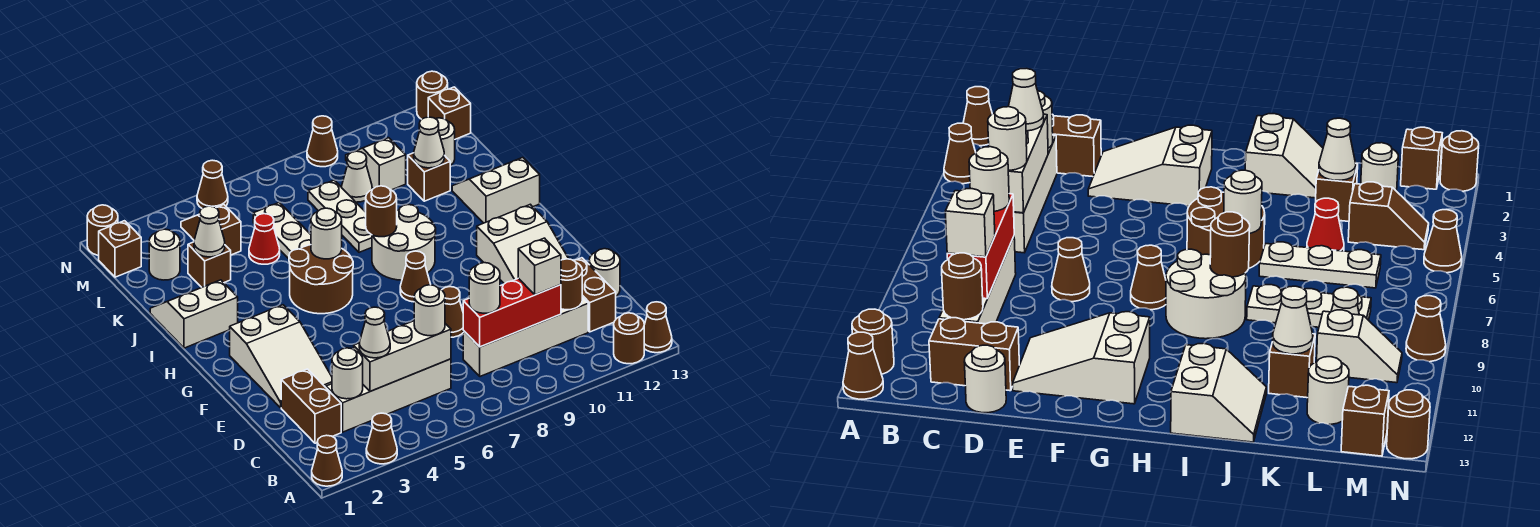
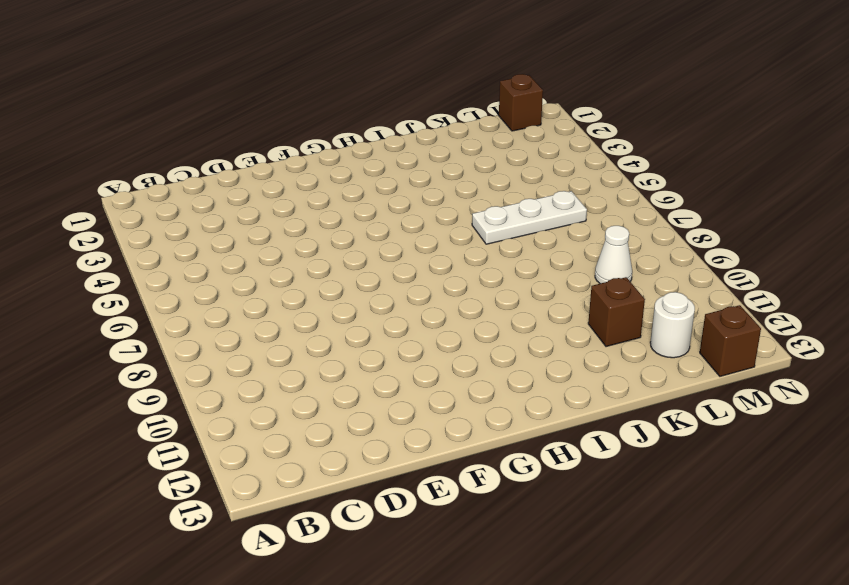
none -> brown cone A1 level 1
none -> brown cone A3 level 1
none -> brown round brick A12 level 1
none -> brown cone A13 level 1

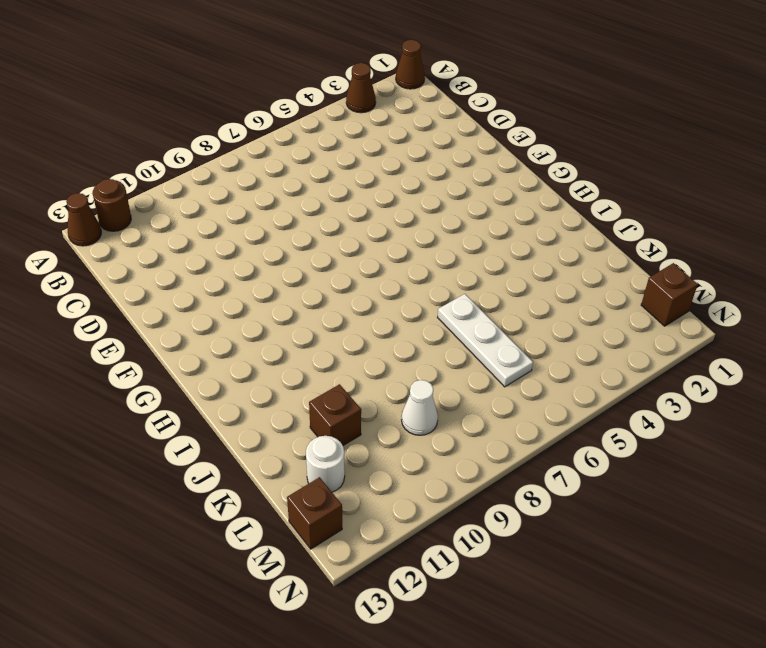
none -> brown brick C2:D2 level 1
none -> white brick C3:C6 level 1
none -> white brick C8:C11 level 1
none -> brown brick C12:D12 level 1

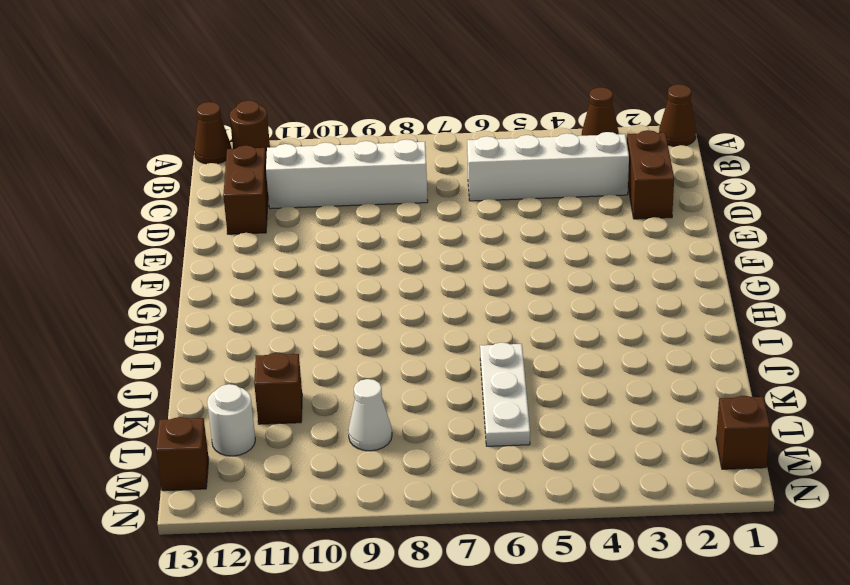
none -> white round brick D13 level 1
none -> white slope E2:G3 level 1 top G
none -> brown cone E8 level 1
none -> white slope E11:G12 level 1 top G

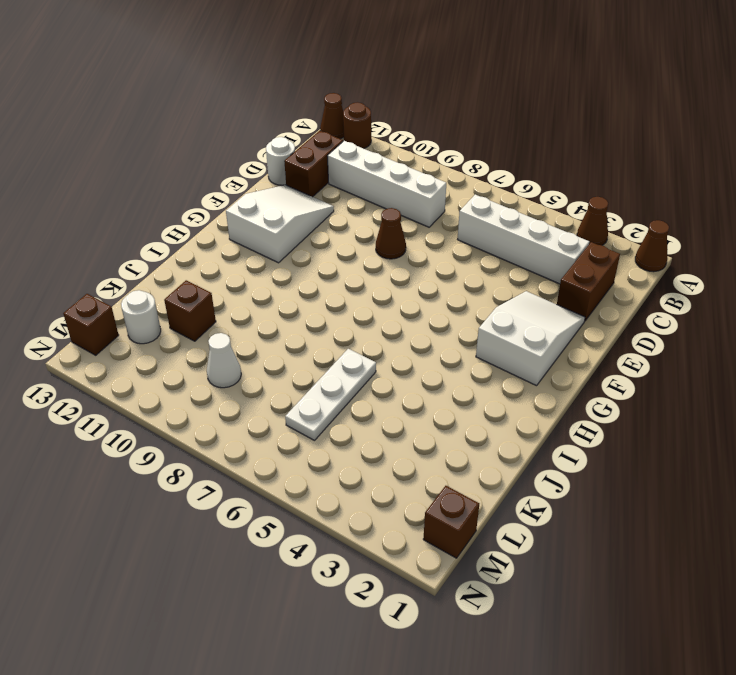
none -> brown cone G8 level 1
none -> brown round brick H5:I6 level 1
none -> white round brick H8:I9 level 1
none -> white slope I1:J2 level 1 top I

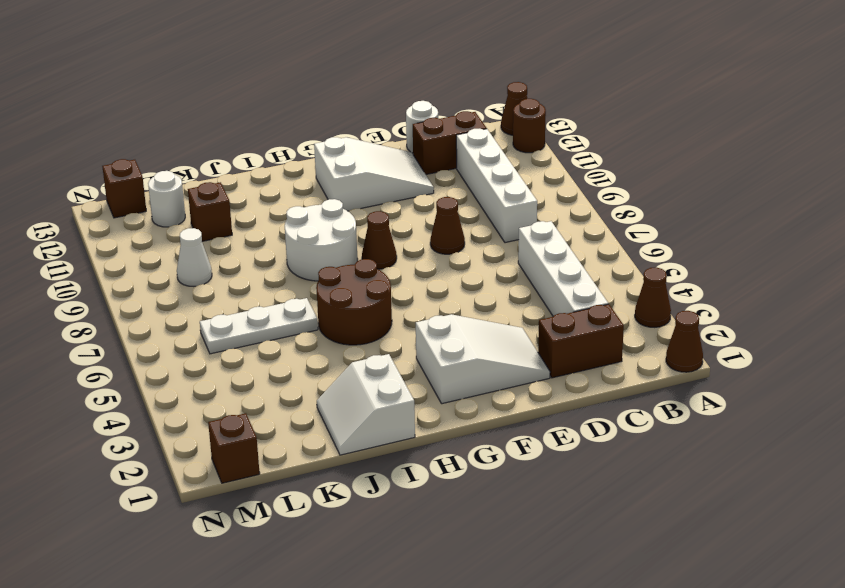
none -> white slope I12:J13 level 1 top I
none -> white plate J8:L8 level 1
none -> brown brick K3 level 1
none -> red cone K5 level 1

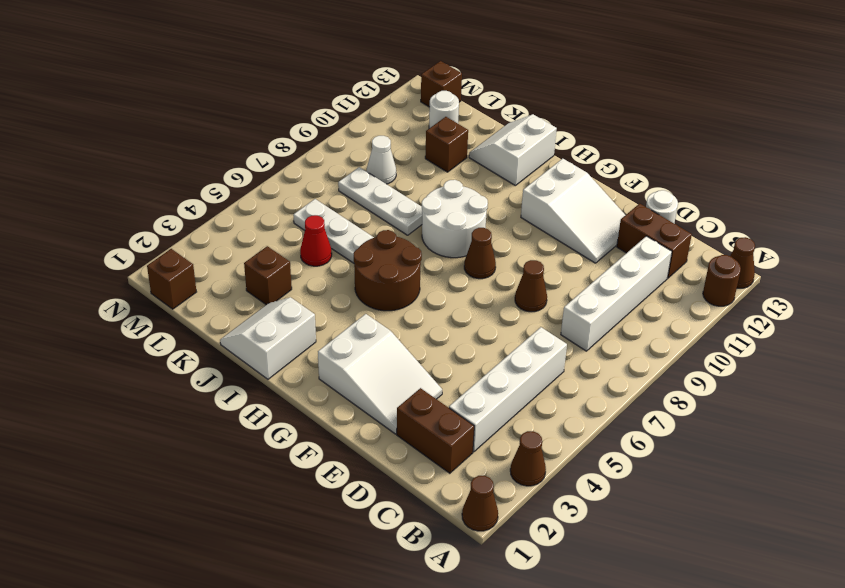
none -> white round brick L2 level 1
none -> brown slope L4:M4 level 1 top L
none -> white slope L10:M10 level 1 top L
none -> brown round brick N1 level 1

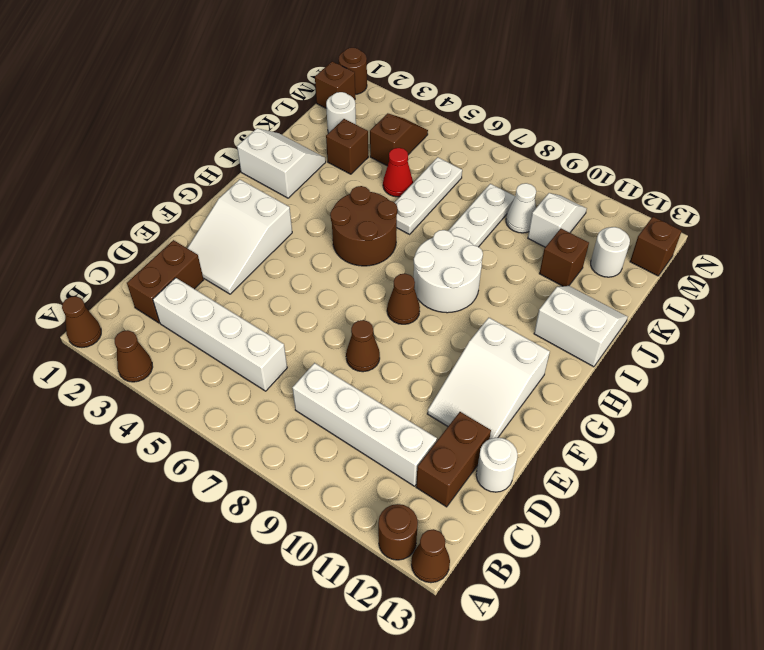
none -> brown cone N5 level 1
none -> brown cone N9 level 1
none -> brown round brick N13 level 1
none -> white round brick C3 level 2

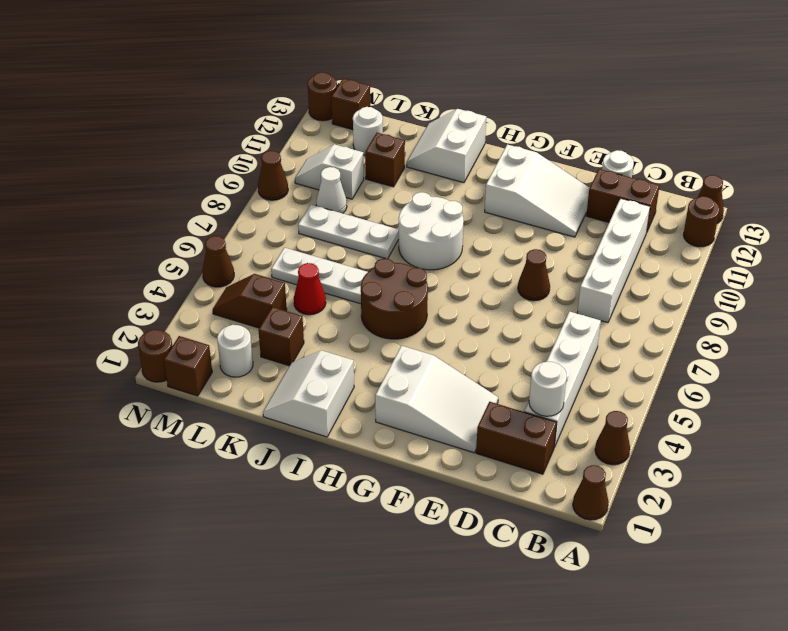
none -> brown cone G8 level 1
none -> white brick C4:C6 level 2
none -> red brick C8:C10 level 2
none -> brown round brick C11 level 2

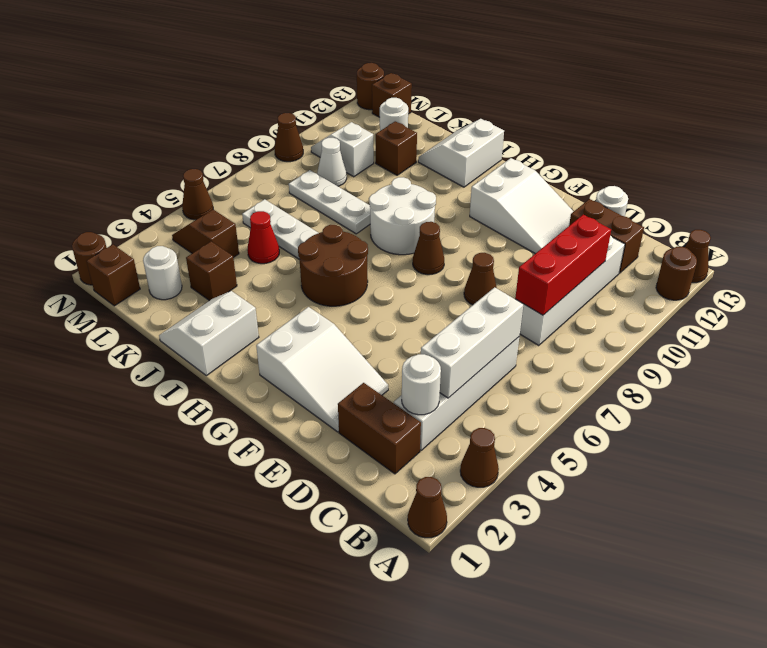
none -> brown round brick C11 level 2
none -> white round brick I6 level 2
none -> brown round brick I8 level 2
none -> white cone K3 level 2

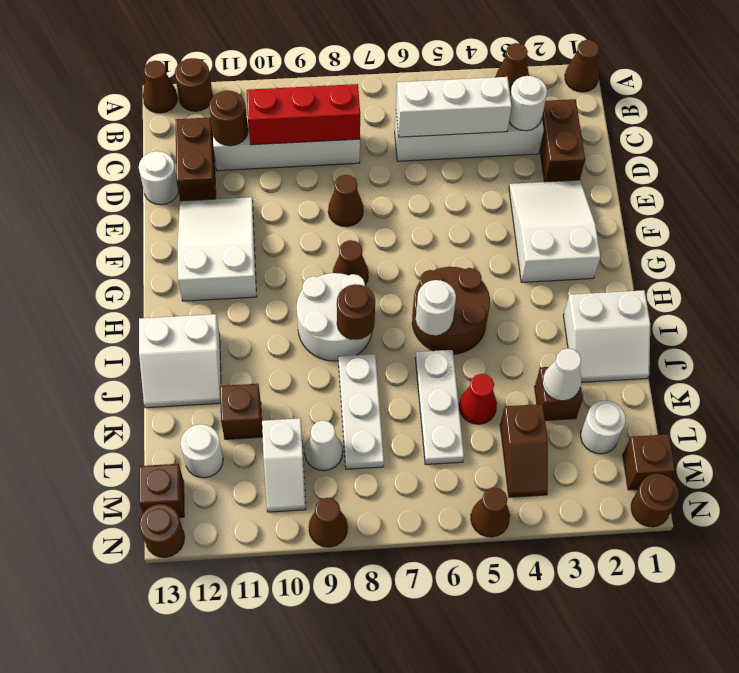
none -> white cone K11 level 2
none -> white cone C4 level 3
none -> white round brick C6 level 3
none -> white round brick C8 level 3

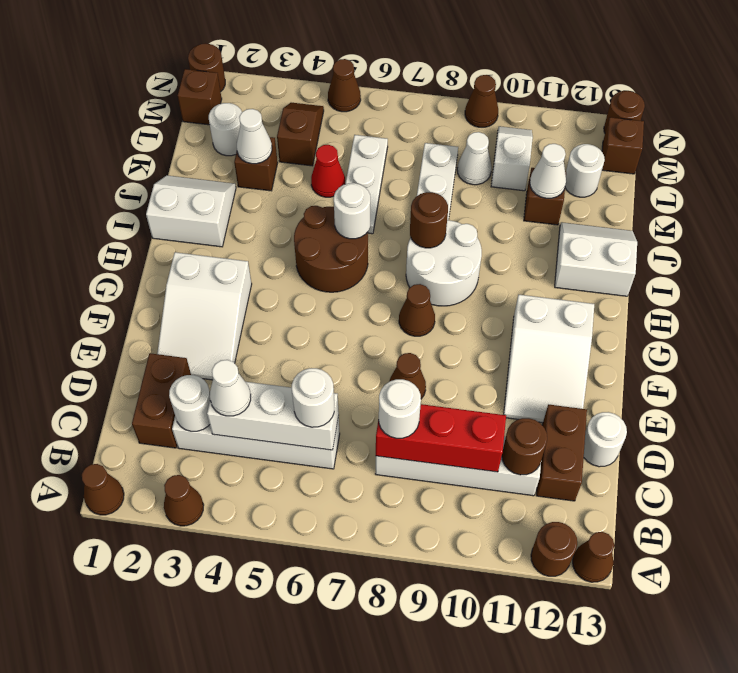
none -> white brick C10 level 3

